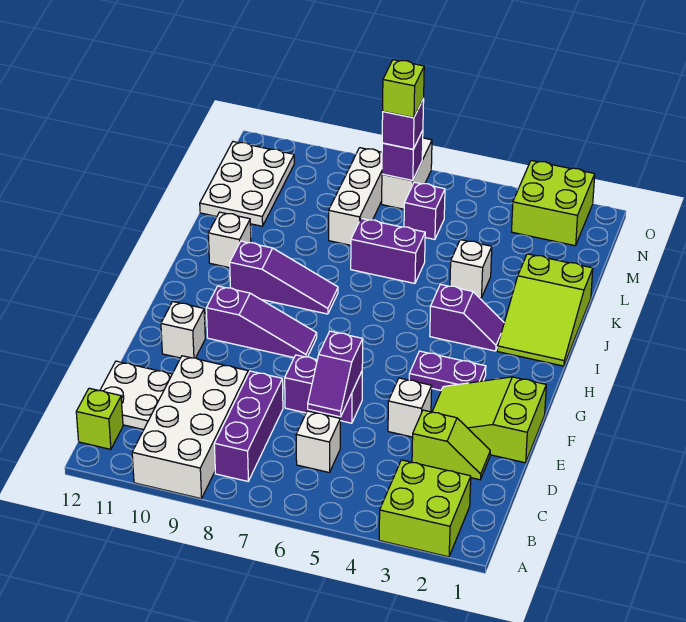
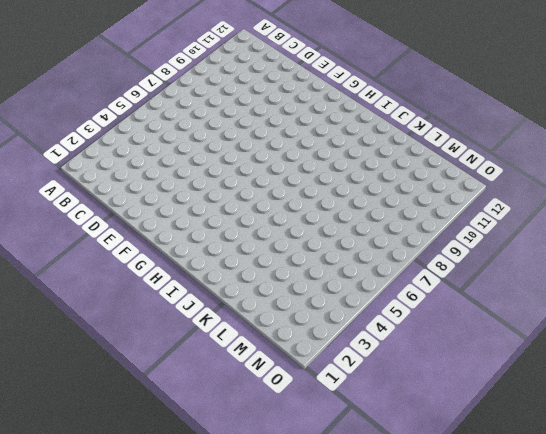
none -> lime brick A2:B3 level 1
none -> white brick A9:D10 level 1
none -> purple brick B8:D8 level 1

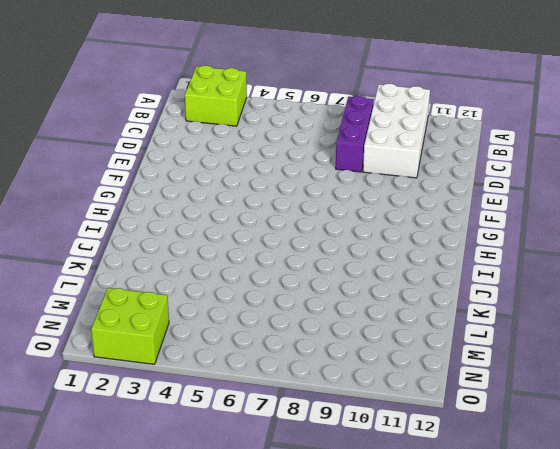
none -> lime brick B12 level 1
none -> white brick C6 level 1
none -> white plate C11:D12 level 1

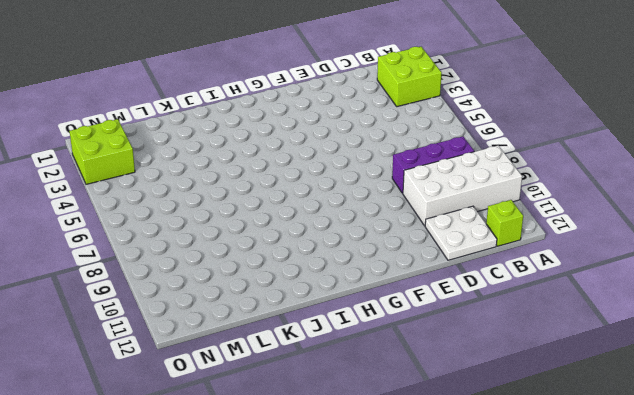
none -> white brick C6 level 1
none -> lime slope D2:D3 level 1 top 3
none -> lime slope E1:F3 level 1 top 1

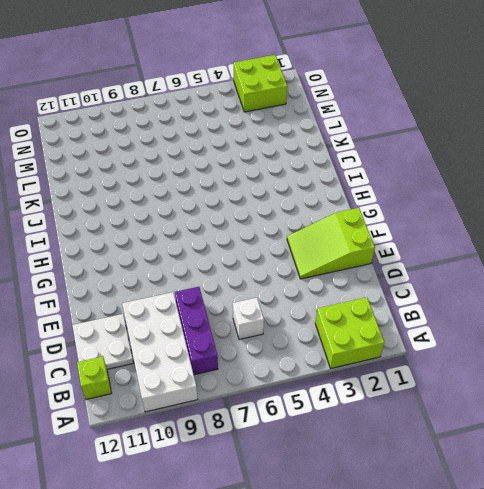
none -> lime slope D2:D3 level 1 top 3
none -> white brick E4 level 1
none -> purple brick E6:E7 level 1

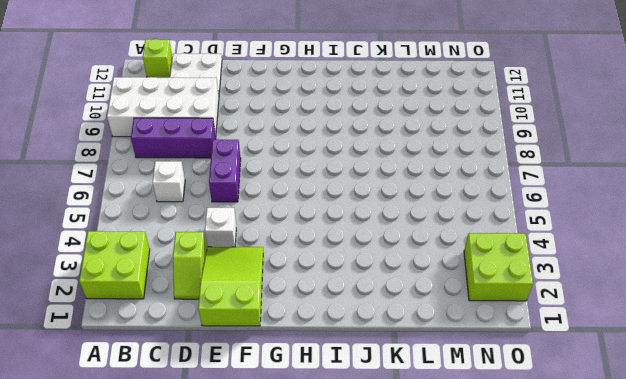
none -> white brick F11 level 1
none -> purple plate G3:G4 level 1
none -> purple slope G8:G10 level 1 top 10

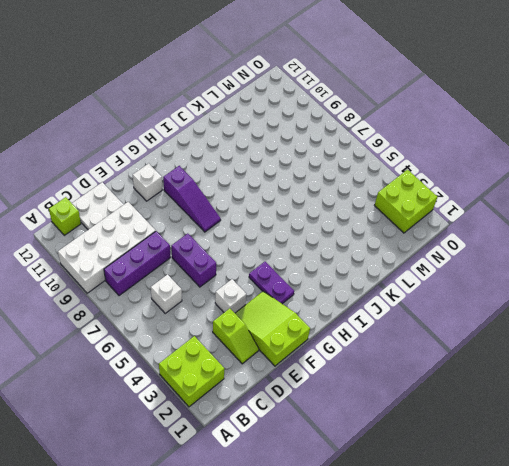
none -> lime slope I1:K2 level 1 top K
none -> purple slope I3:I4 level 1 top 4
none -> purple slope I8:I10 level 1 top 10

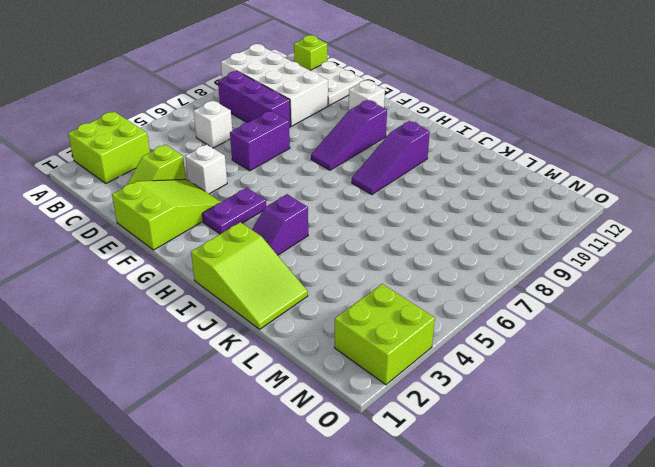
lime slope I1:K2 level 1 top I -> lime slope I1:K2 level 1 top K
none -> white brick J11 level 1
none -> white brick K4 level 1
none -> purple brick K6:K7 level 1

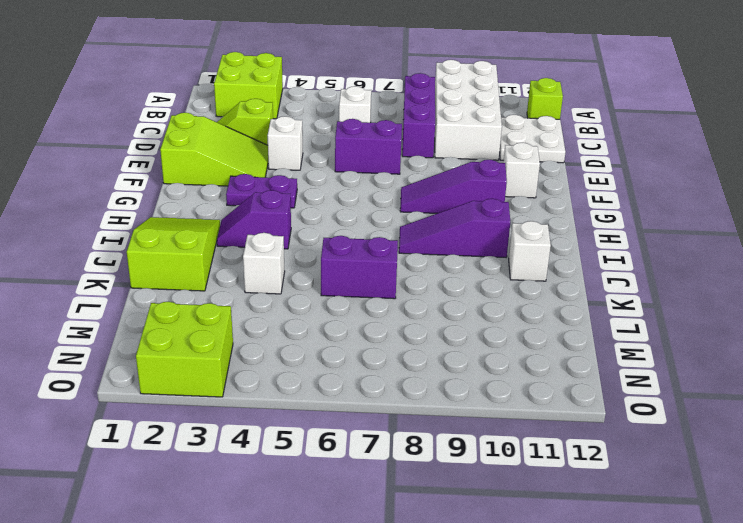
none -> white brick L8:N8 level 1
none -> white plate L11:N12 level 1
none -> purple brick M6 level 1

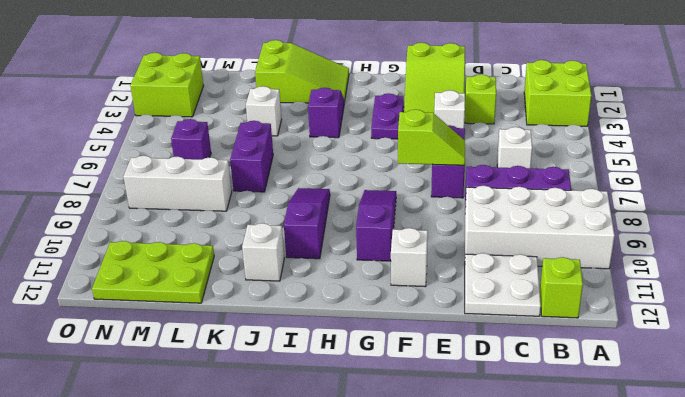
lime slope E7:F7 level 2 top F -> none
lime plate L11:N12 level 1 -> white plate L11:N12 level 1
none -> white brick N7:O7 level 1
none -> purple slope D6:E6 level 2 top E
none -> purple brick N7 level 2

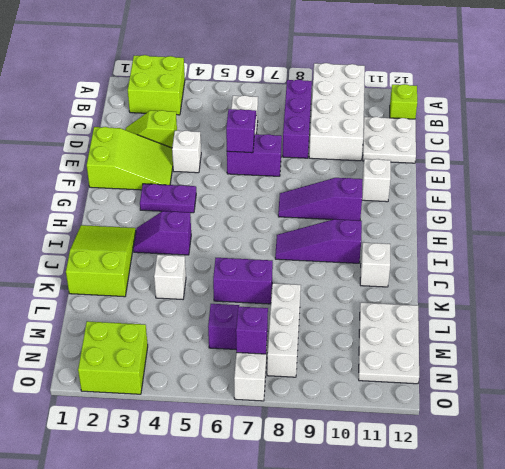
none -> purple brick N7 level 3
none -> lime brick N7 level 4

